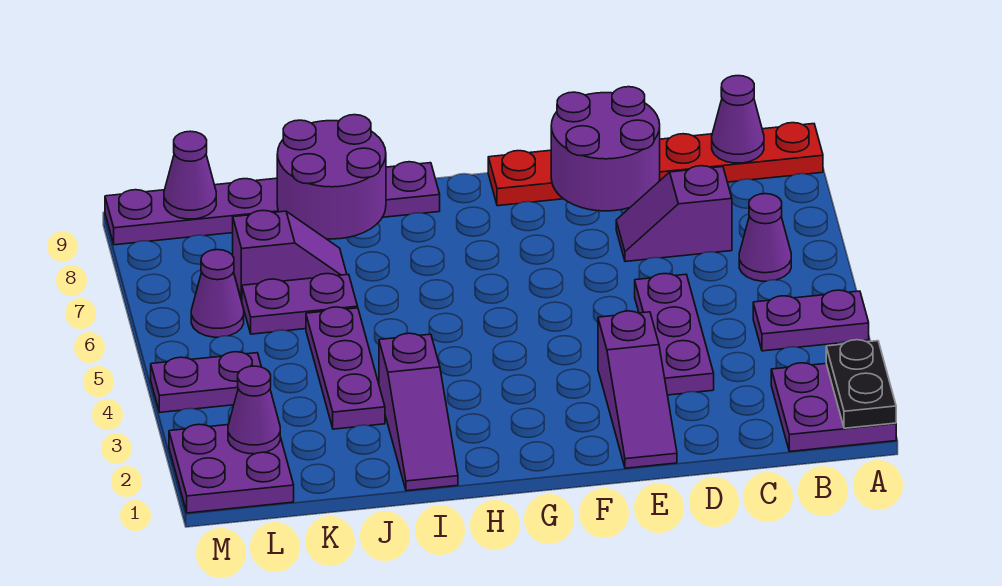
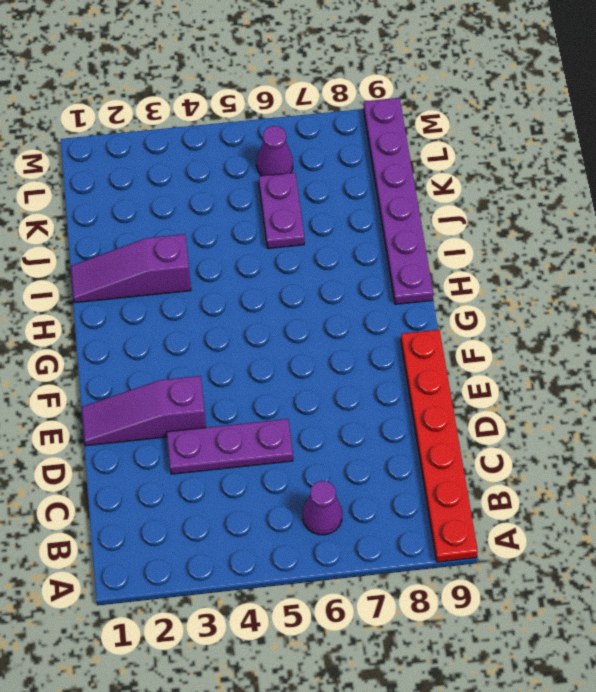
none -> purple plate A1:B2 level 1
none -> purple plate A4:B4 level 1
none -> purple slope C7:D7 level 1 top C

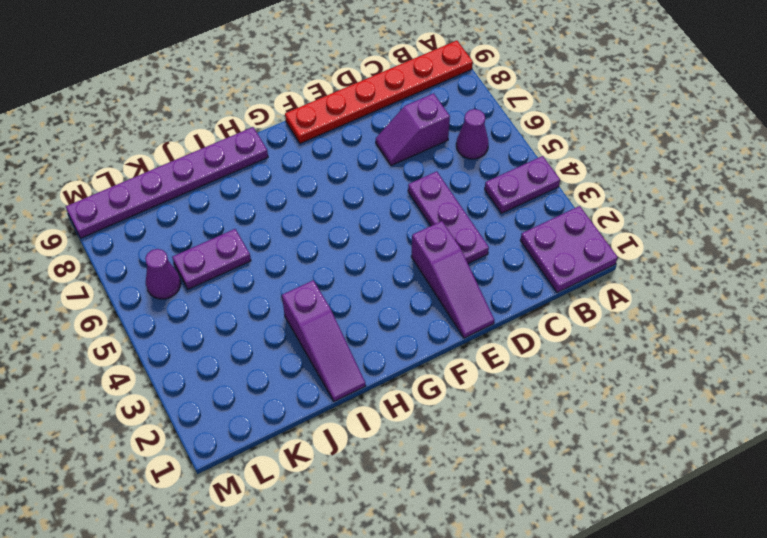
none -> purple plate J3:J5 level 1
none -> purple slope J7:K7 level 1 top K
none -> purple plate L1:M2 level 1

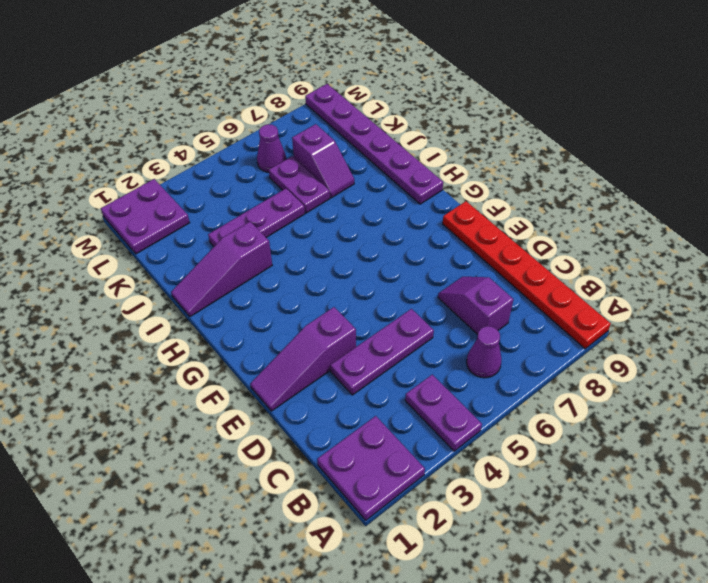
none -> purple plate L4:M4 level 1
none -> black plate A1:A2 level 2
none -> purple cone B9 level 2

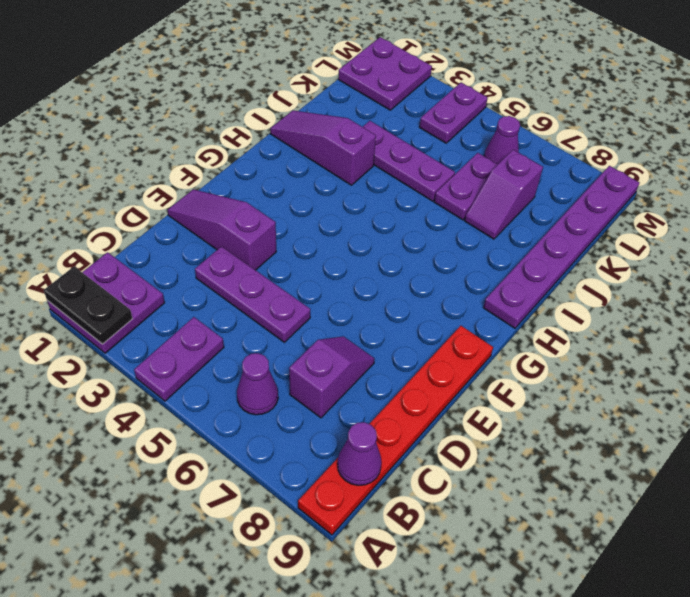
none -> purple round brick D8:E9 level 2
none -> purple round brick I8:J9 level 2
none -> purple cone L2 level 2

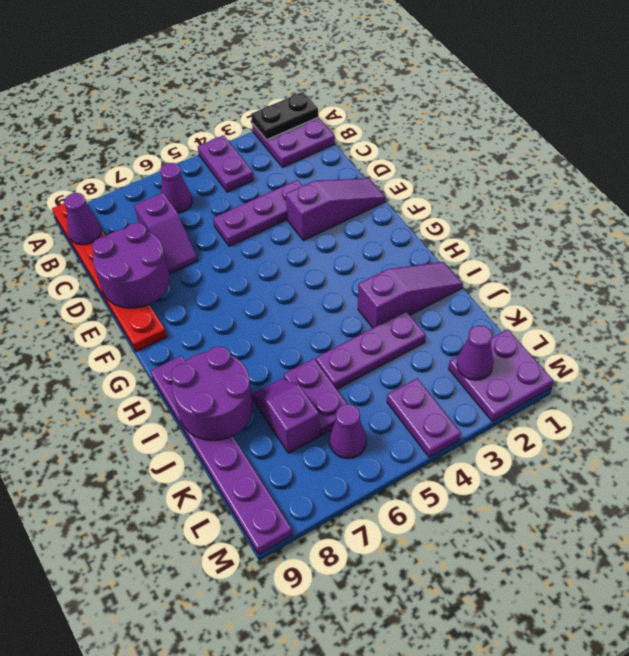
none -> purple cone L9 level 2

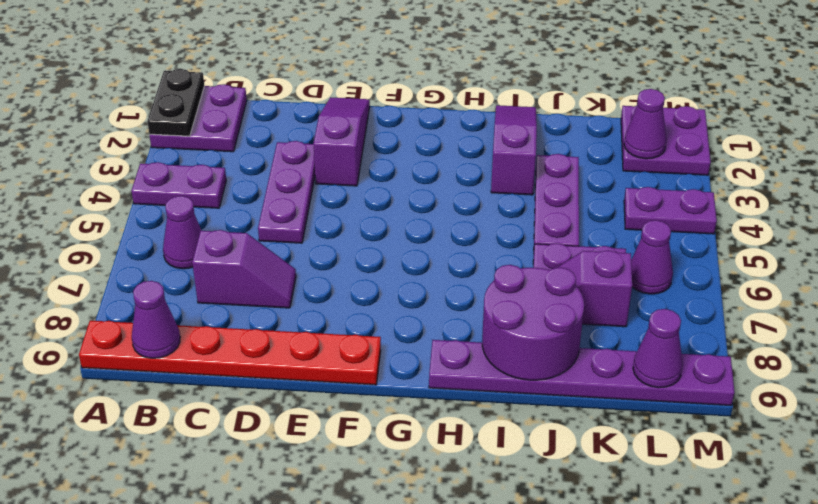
none -> purple round brick D8:E9 level 2

